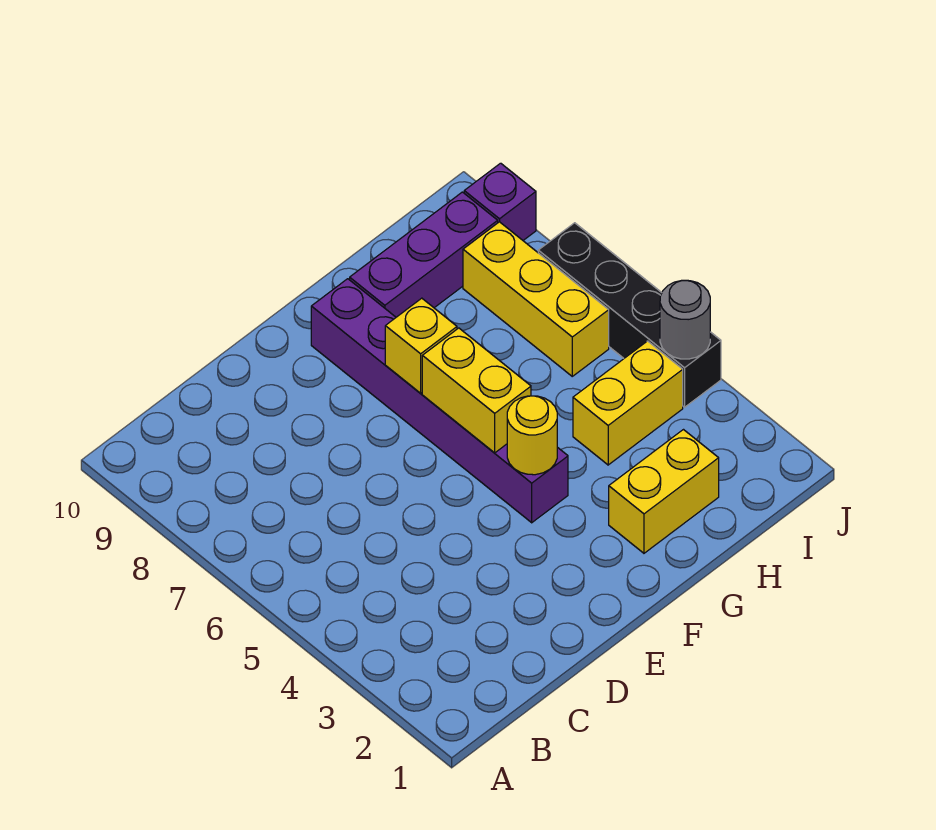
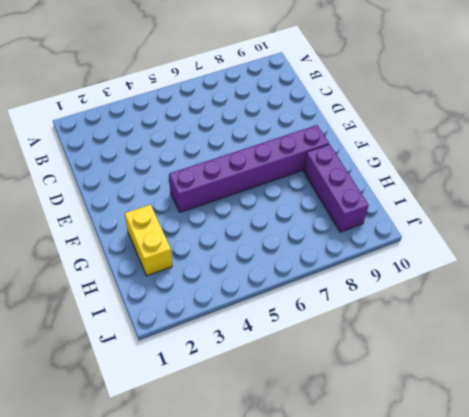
none -> yellow brick H4:I4 level 1
none -> yellow brick I6:I8 level 1

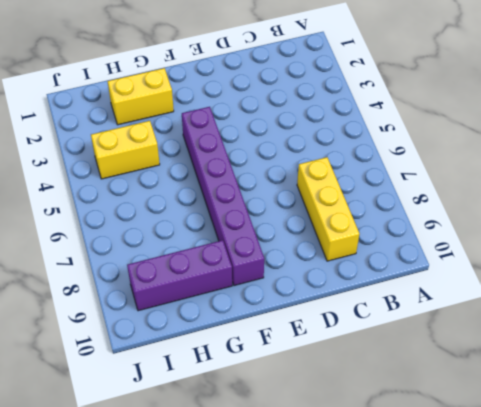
yellow brick C7:C9 level 1 -> yellow brick I6:I8 level 1
none -> black brick J4:J7 level 1
none -> purple brick J9 level 1

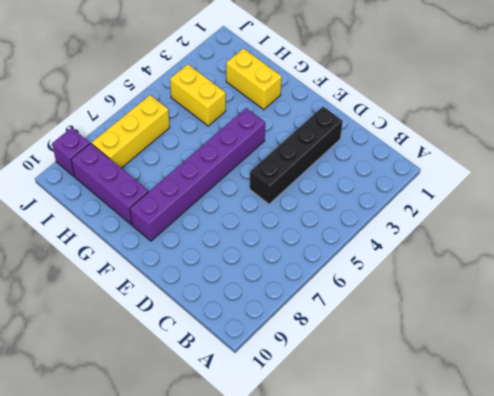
black brick D2:D5 level 1 -> black brick J4:J7 level 1
none -> yellow round brick F4 level 2
none -> yellow brick F5:F6 level 2

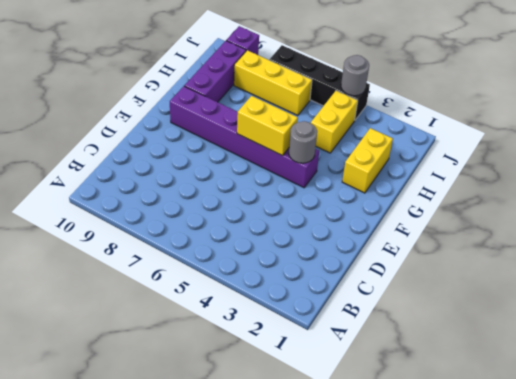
grey round brick F4 level 2 -> yellow round brick F4 level 2
none -> yellow brick F7 level 2

